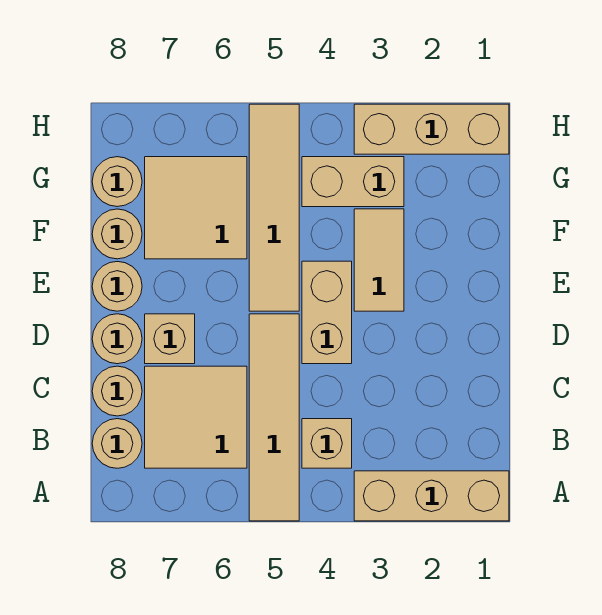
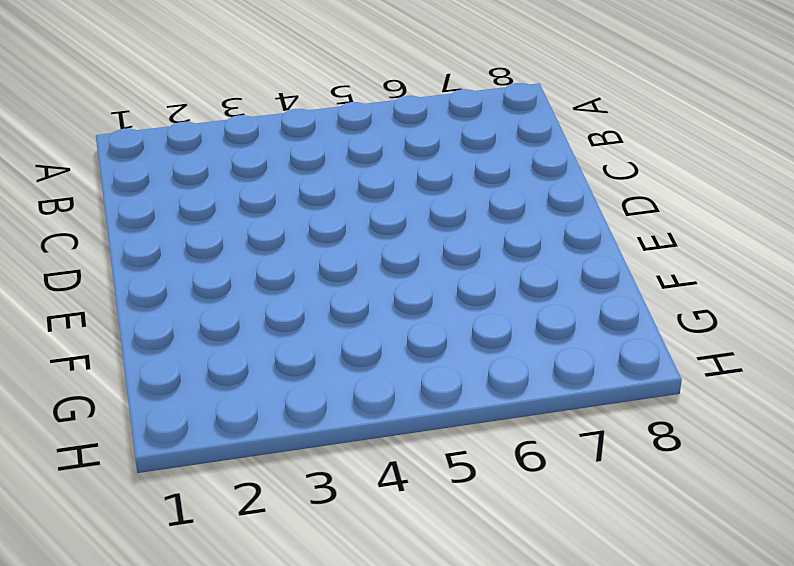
none -> tan brick A1:A3 level 1
none -> tan tile A5:D5 level 1
none -> tan brick B4 level 1

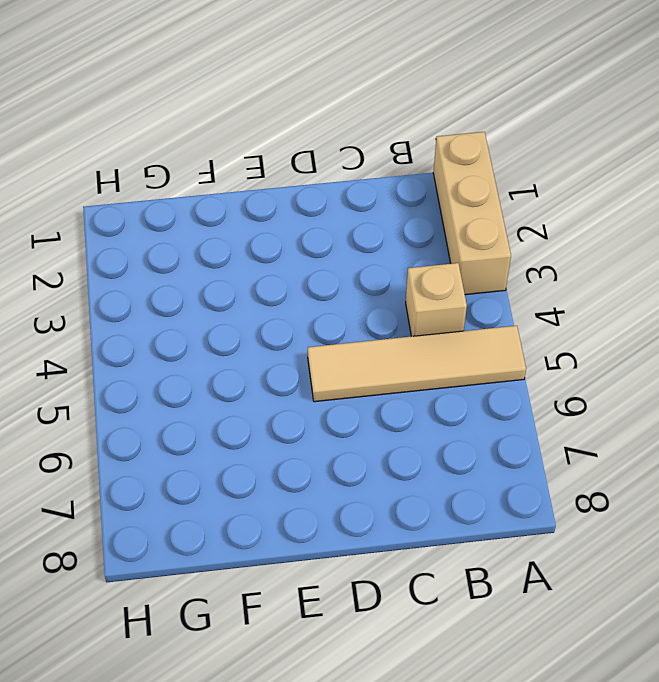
none -> tan tile B6:C7 level 1
none -> tan round brick B8 level 1
none -> tan round brick C8 level 1

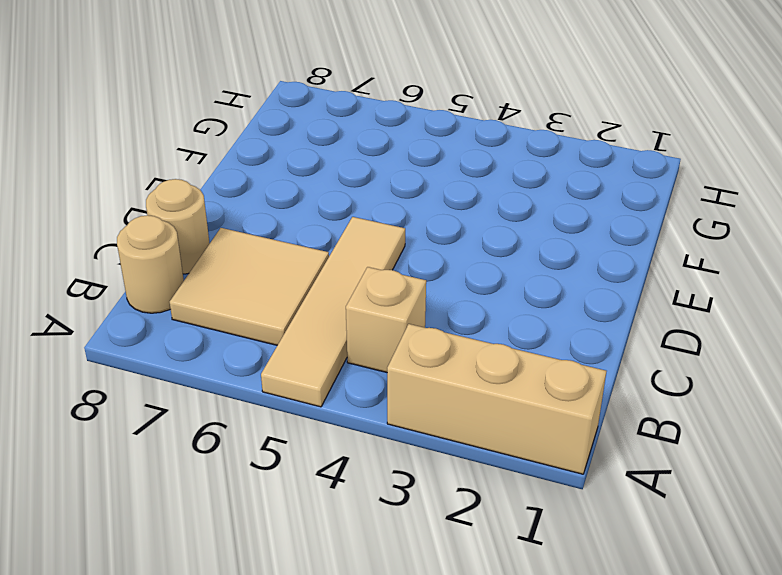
none -> tan brick D4:E4 level 1
none -> tan brick D7 level 1
none -> tan round brick D8 level 1

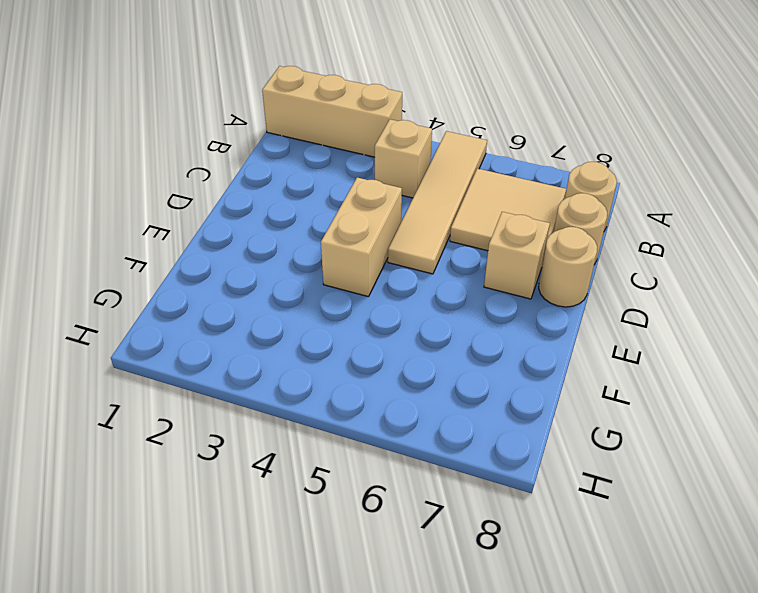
none -> tan tile E3:F3 level 1
none -> tan tile E5:H5 level 1
none -> tan round brick E8 level 1

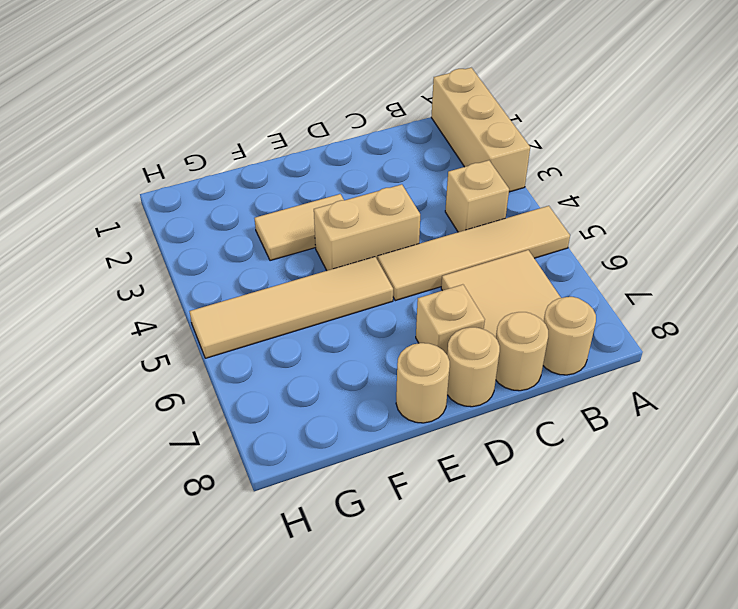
none -> tan tile F6:G7 level 1
none -> tan round brick F8 level 1
none -> tan brick G3:G4 level 1

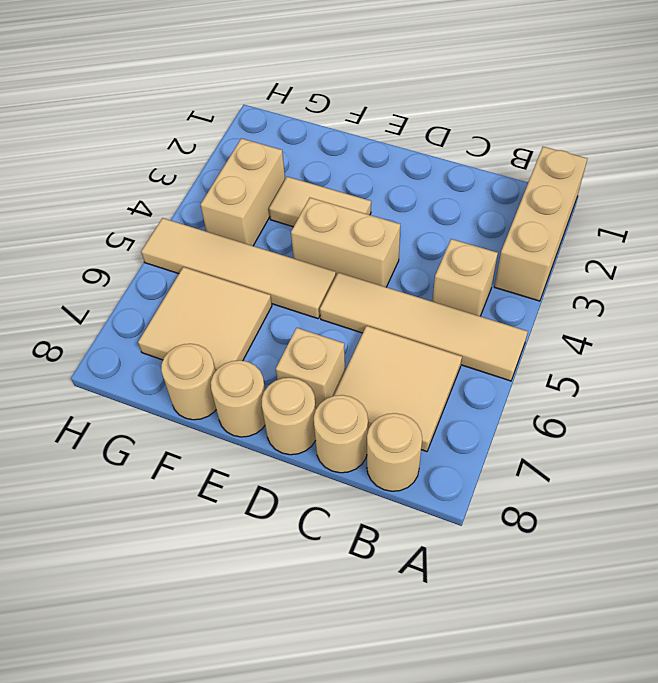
none -> tan round brick G8 level 1
none -> tan brick H1:H3 level 1

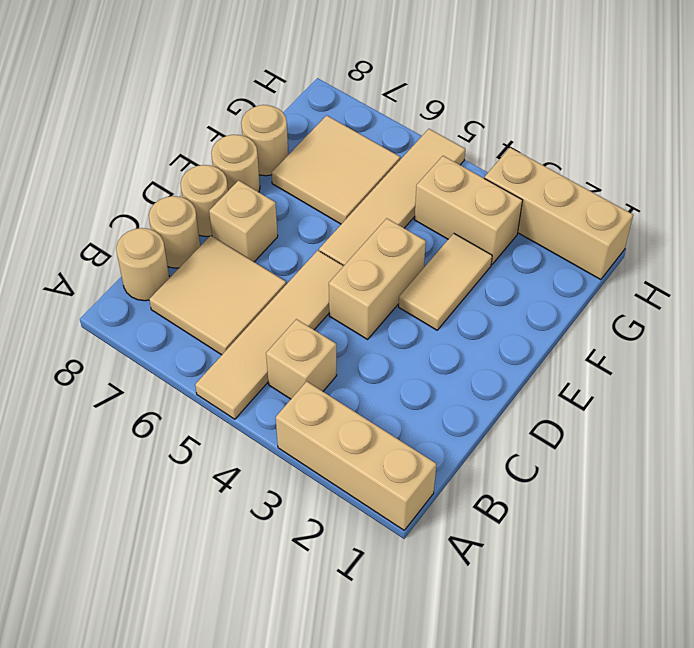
none -> tan round brick G8 level 1

